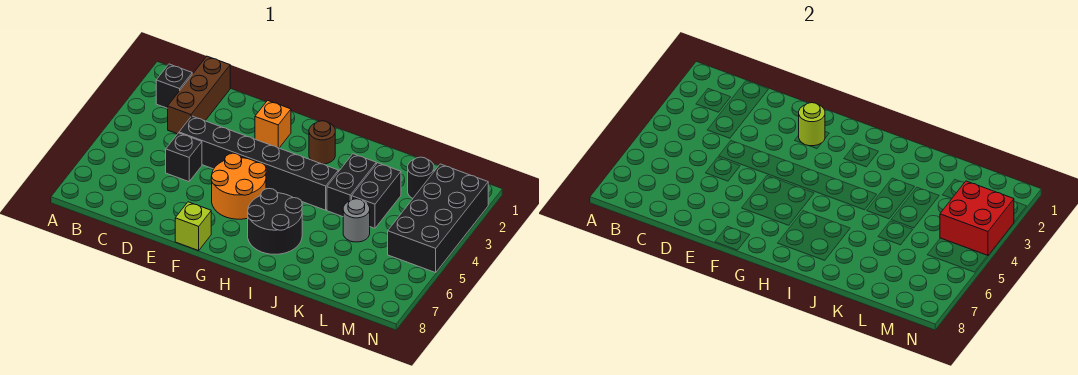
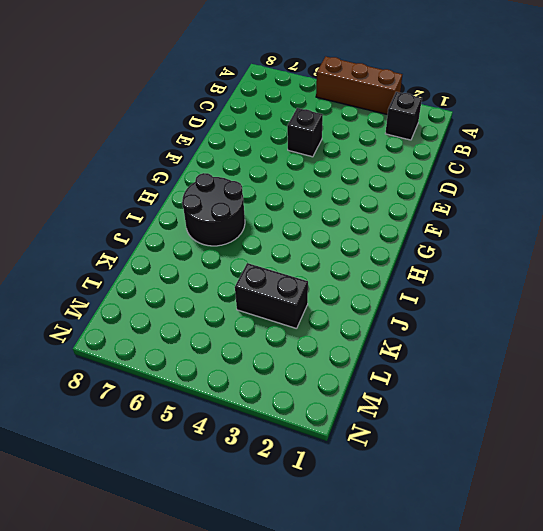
brown brick A3:A5 level 1 -> brown brick C1:C3 level 1
none -> black brick D4:I4 level 1
none -> orange brick F2 level 1
none -> orange round brick F5:G6 level 1

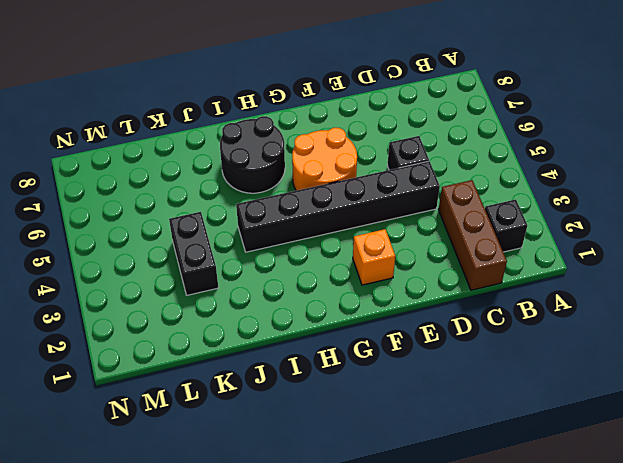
none -> lime brick F8 level 1
none -> brown round brick H2 level 1
none -> black brick J3:J4 level 1

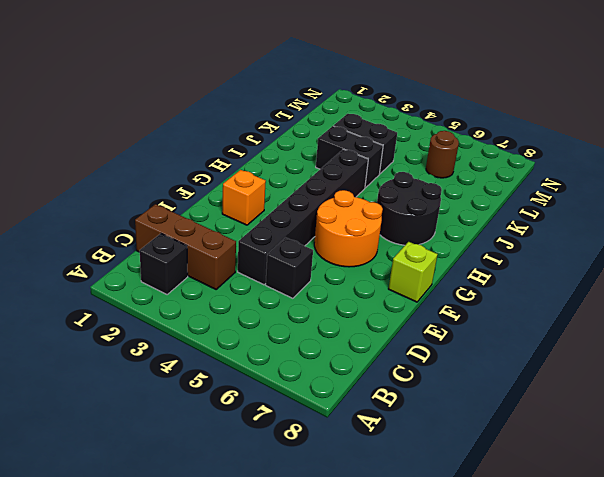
brown round brick L6 level 1 -> brown round brick H2 level 1
none -> grey round brick K5 level 1
none -> black round brick L2 level 1
none -> black brick M2:N5 level 1

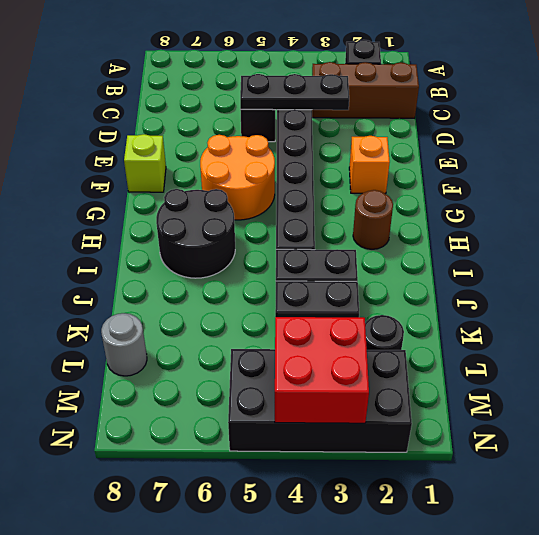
black plate D3:D5 level 2 -> none
grey round brick L8 level 1 -> grey round brick K5 level 1
none -> lime round brick F2 level 2

